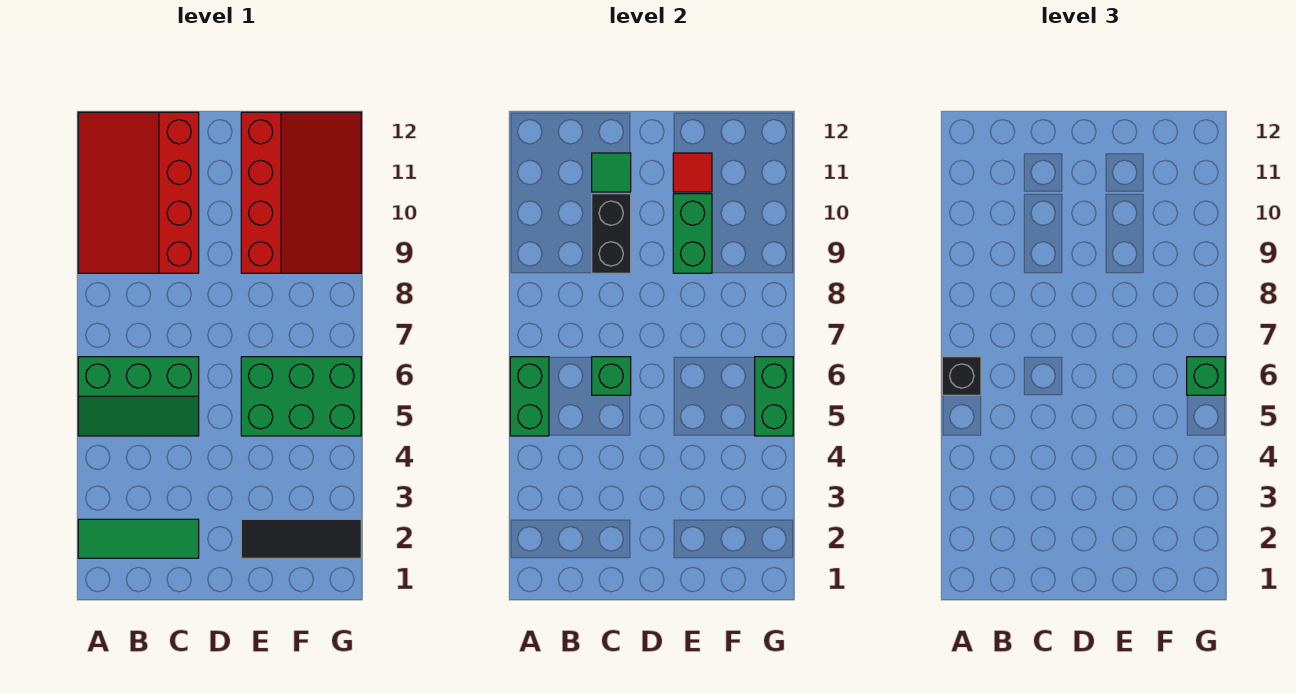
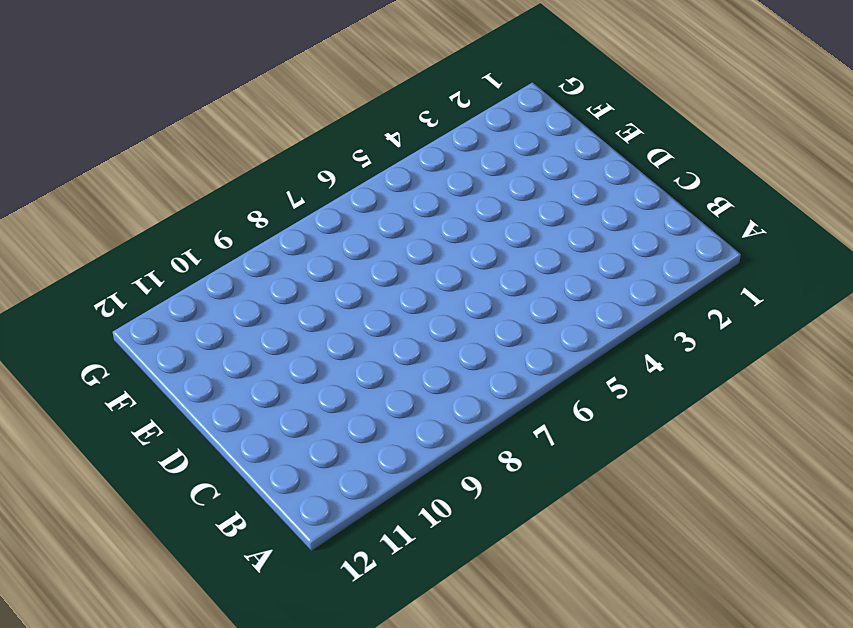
none -> green tile A2:C2 level 1
none -> green slope A5:C6 level 1 top 6
none -> red slope A9:C12 level 1 top C

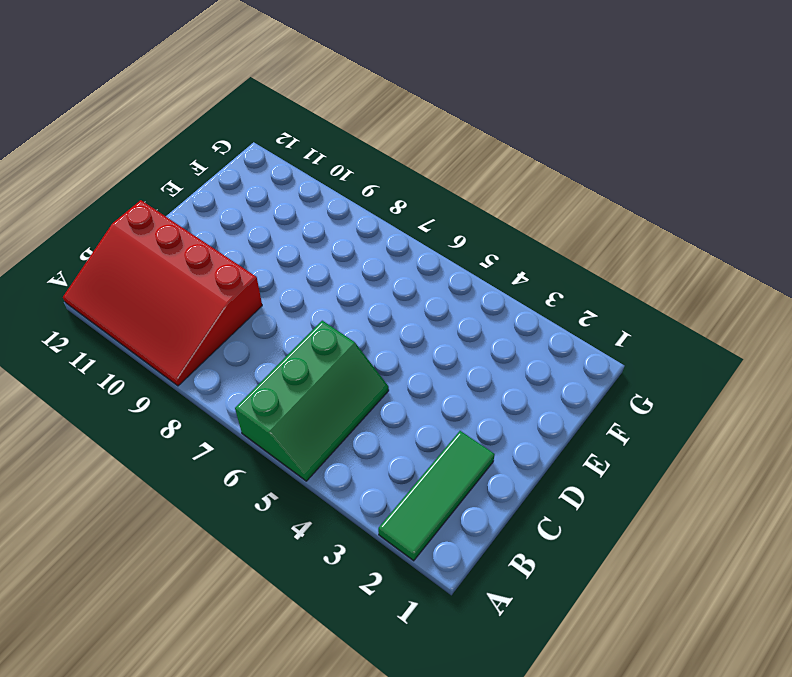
none -> black tile E2:G2 level 1
none -> green brick E5:G6 level 1
none -> red slope E9:G12 level 1 top E

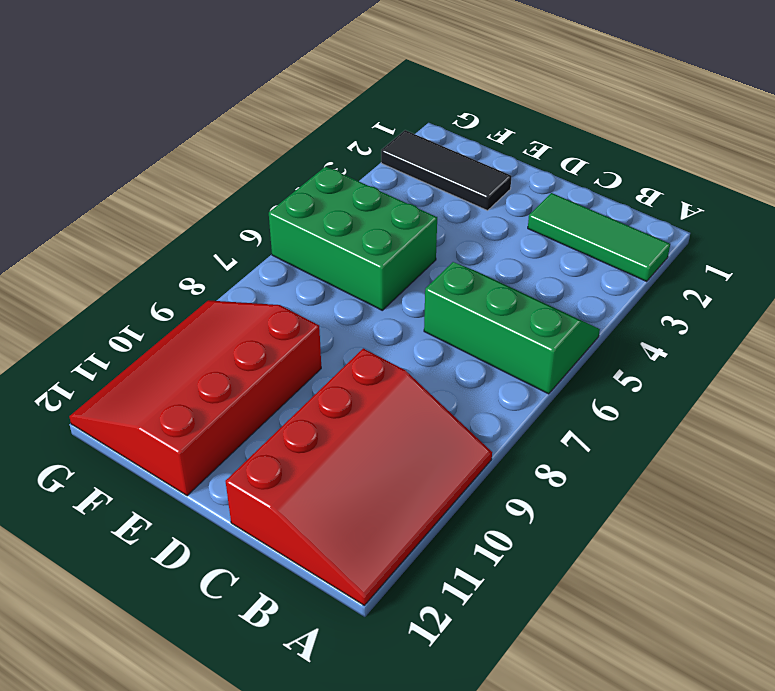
none -> green brick A5:A6 level 2
none -> green brick C6 level 2
none -> black brick C9:C10 level 2

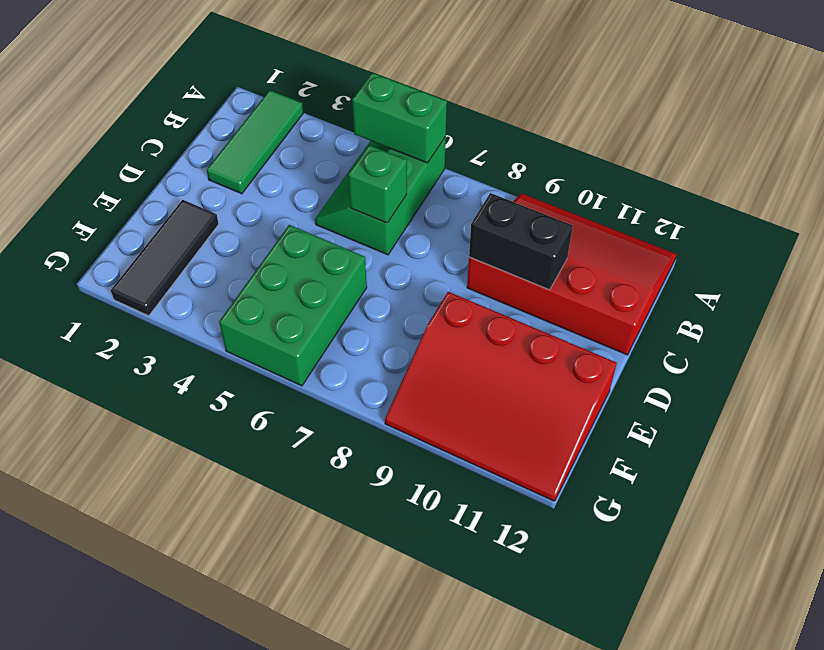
none -> green tile C11 level 2
none -> green brick E9:E10 level 2
none -> red tile E11 level 2

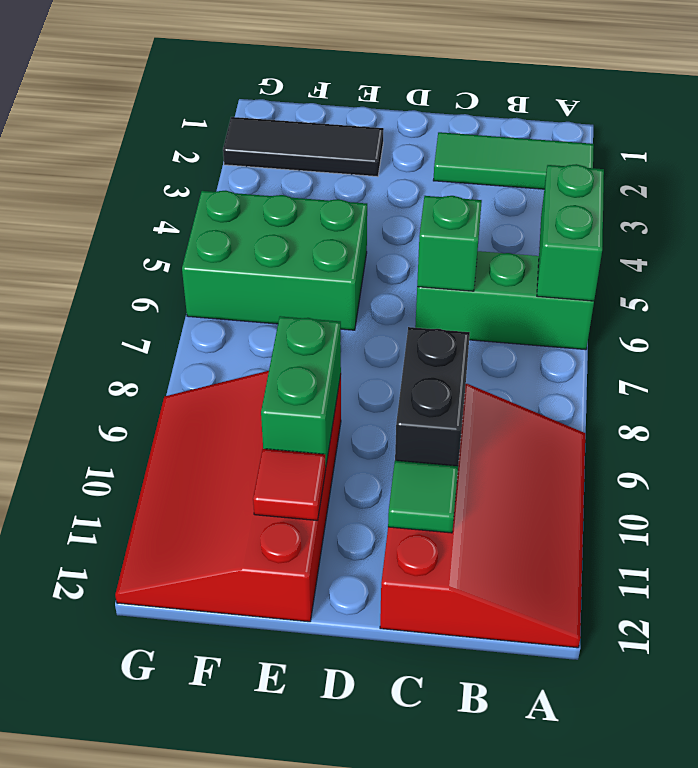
none -> green brick G5:G6 level 2
none -> black brick A6 level 3
none -> green brick G6 level 3

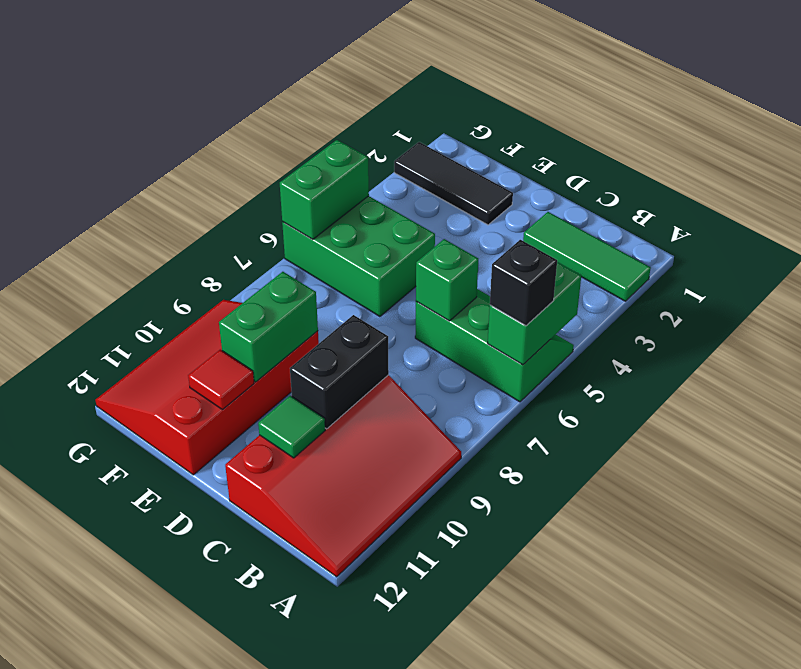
none -> green brick G6 level 3

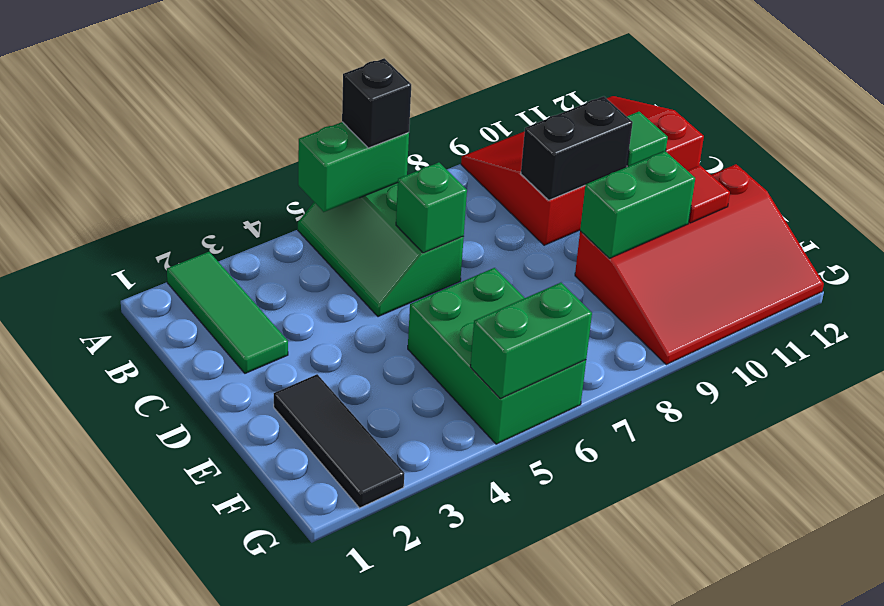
none -> green brick G6 level 3

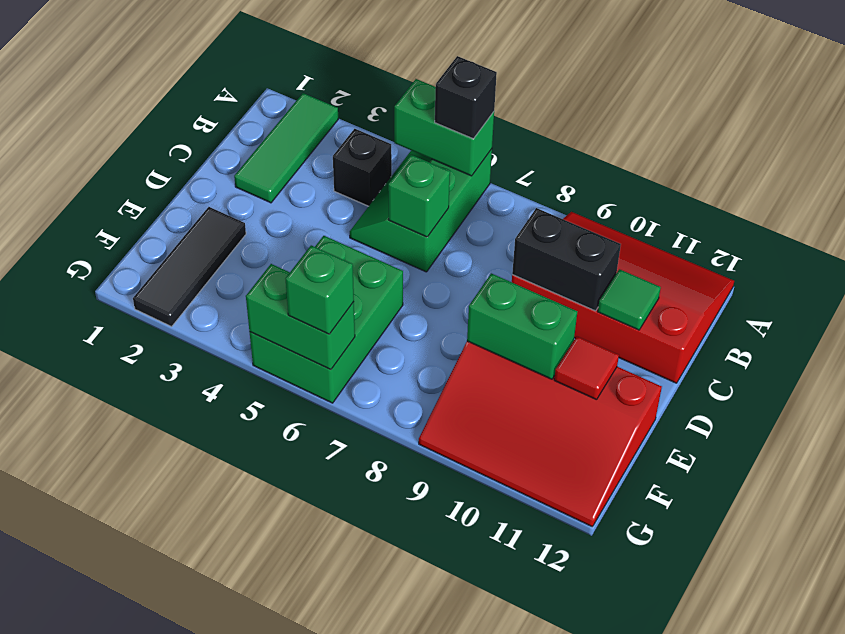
black brick B4 level 1 -> none

